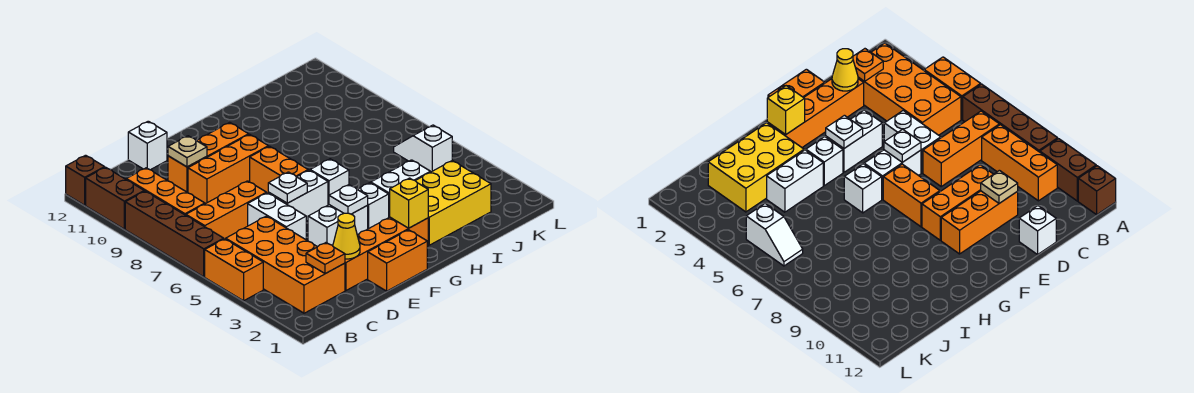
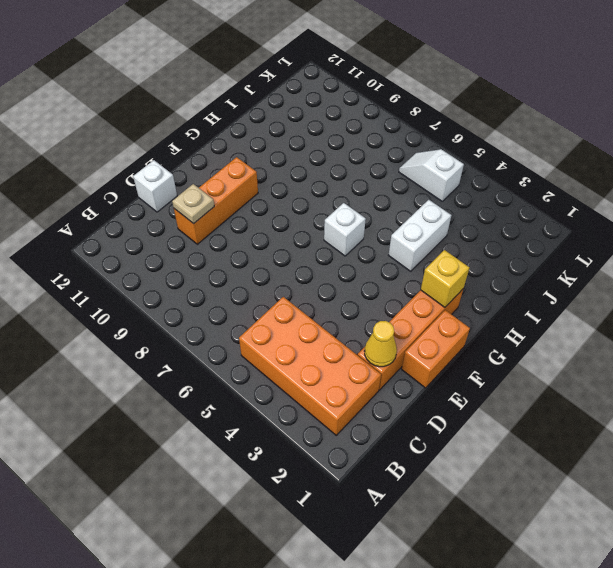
none -> orange brick A4:A5 level 1
none -> brown brick A6:A9 level 1
none -> brown brick A10:A11 level 1

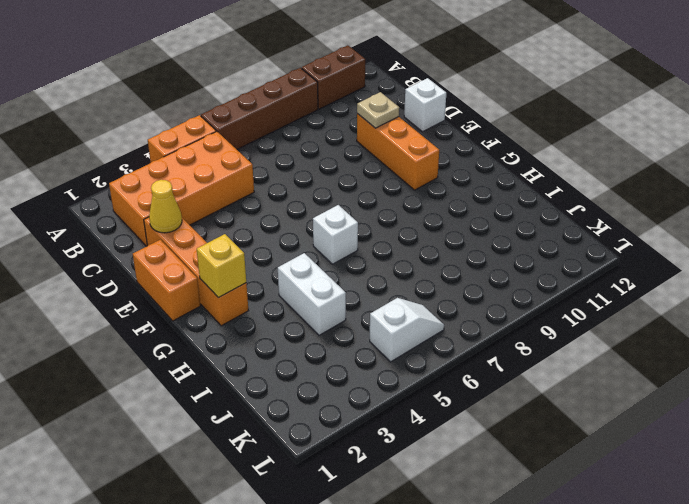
none -> brown brick A12 level 1
none -> orange brick B7:D7 level 1
none -> orange brick B8:B10 level 1

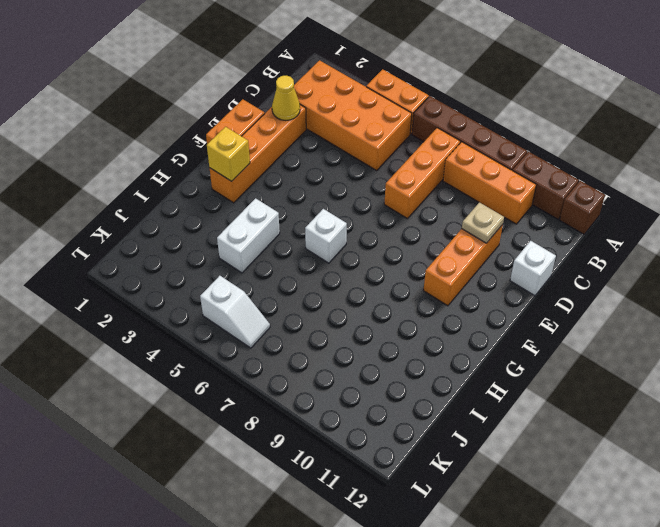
none -> white brick D5:D6 level 1
none -> orange brick D9:F9 level 1
none -> white brick E4:F4 level 1

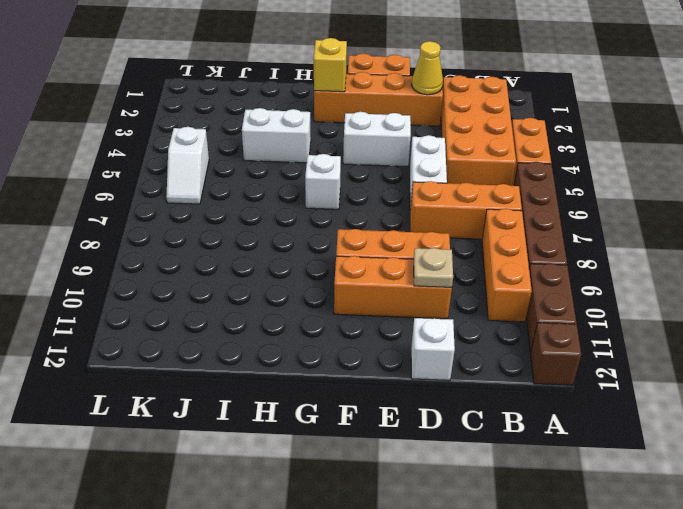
none -> white brick E6:F6 level 1
none -> orange brick F7:F8 level 1
none -> white brick G4 level 1

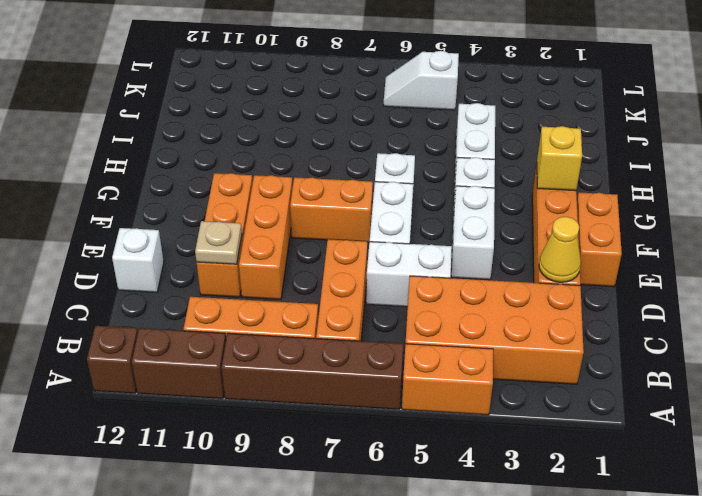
none -> yellow brick H2:J3 level 1
none -> orange plate C2 level 2
none -> white plate E6 level 2

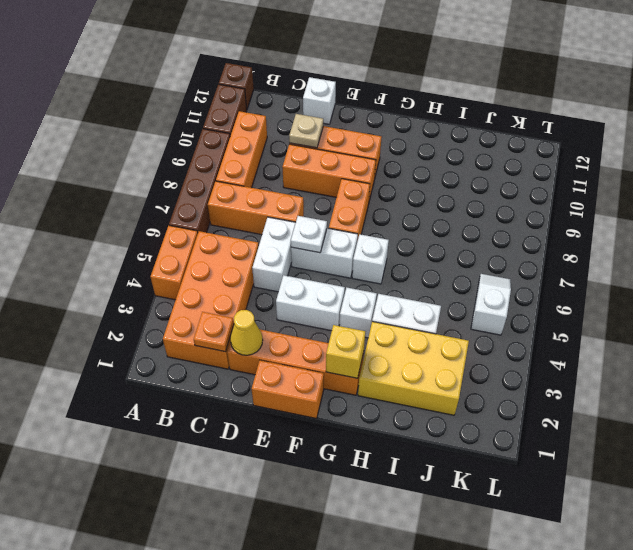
none -> white plate F4 level 2

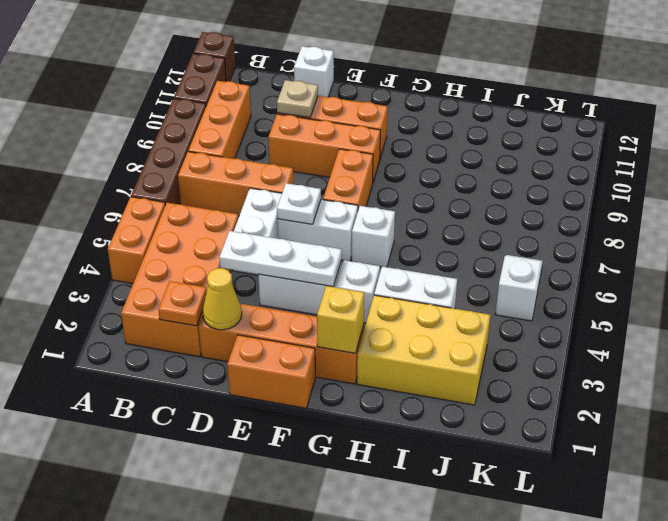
white plate D4:F4 level 2 -> white plate F4 level 2

